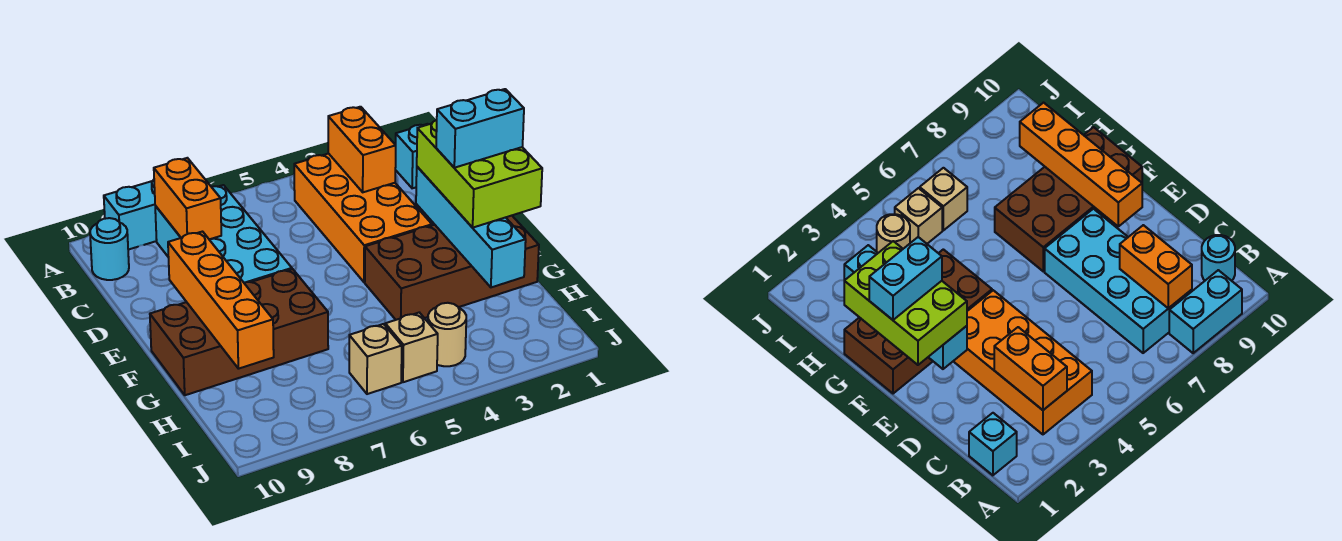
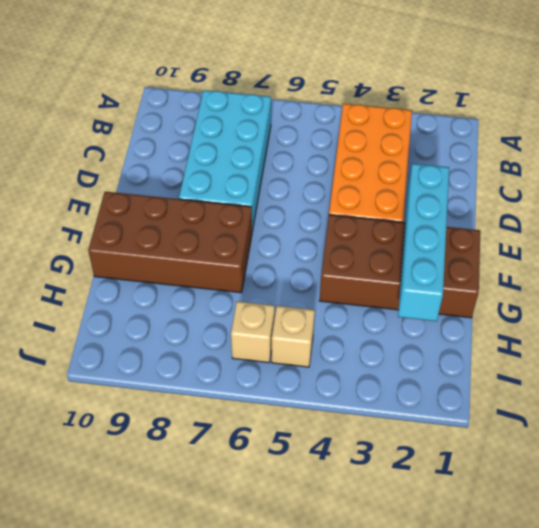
none -> cyan brick A8:A9 level 1
none -> cyan brick B1 level 1
none -> cyan round brick B10 level 1

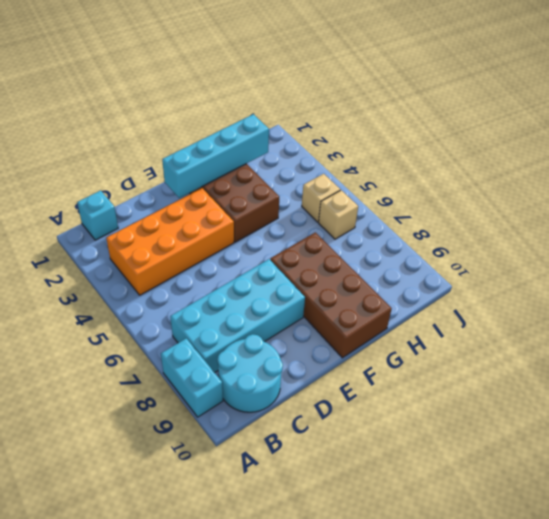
cyan round brick B9:C10 level 1 -> cyan round brick B10 level 1
none -> tan round brick I4 level 1
none -> orange brick B3:C3 level 2
none -> orange brick B8:C8 level 2

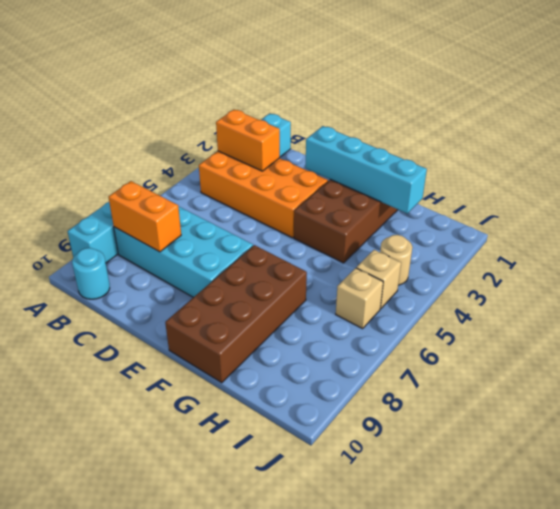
none -> orange brick E9:H9 level 2
none -> lime brick E1:G2 level 3
none -> cyan brick F1:F2 level 4

